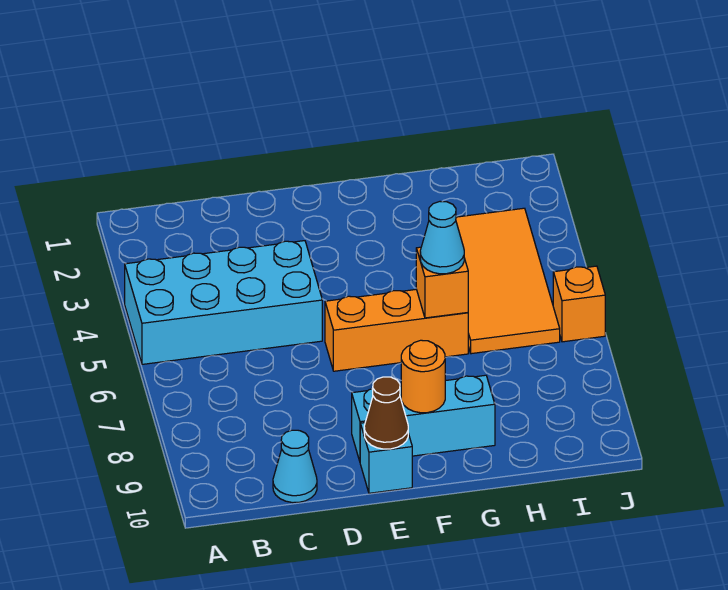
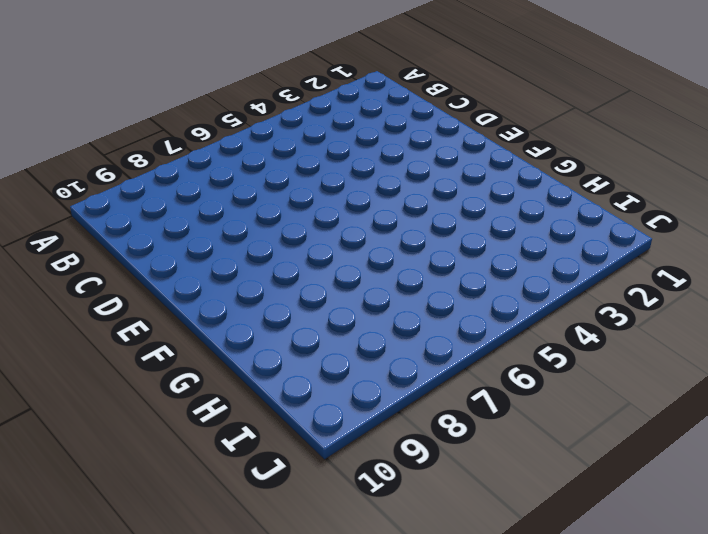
none -> cyan brick A4:D5 level 1
none -> cyan cone C10 level 1

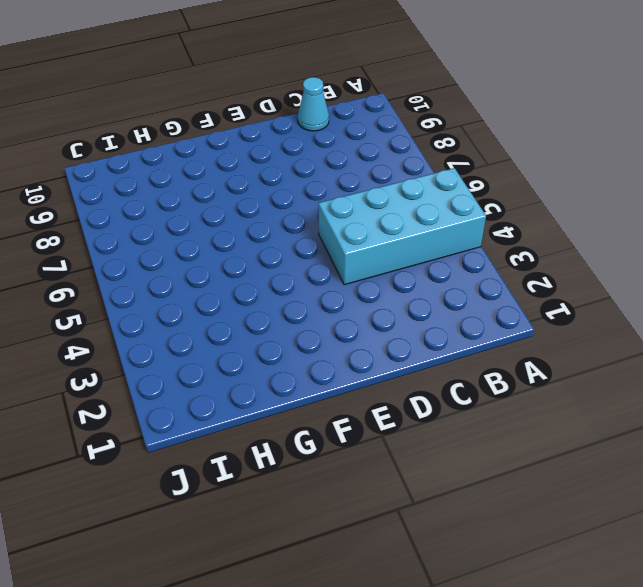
none -> orange brick E6:G6 level 1
none -> cyan brick E9:G9 level 1

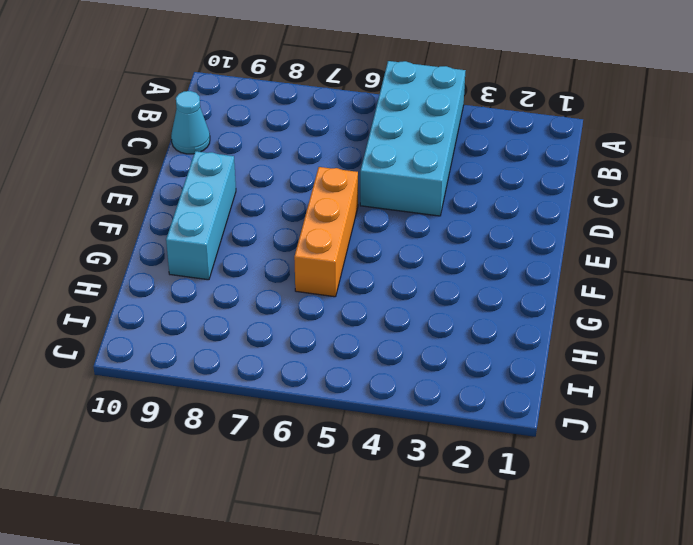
none -> cyan brick E10 level 1
none -> orange tile H3:I6 level 1

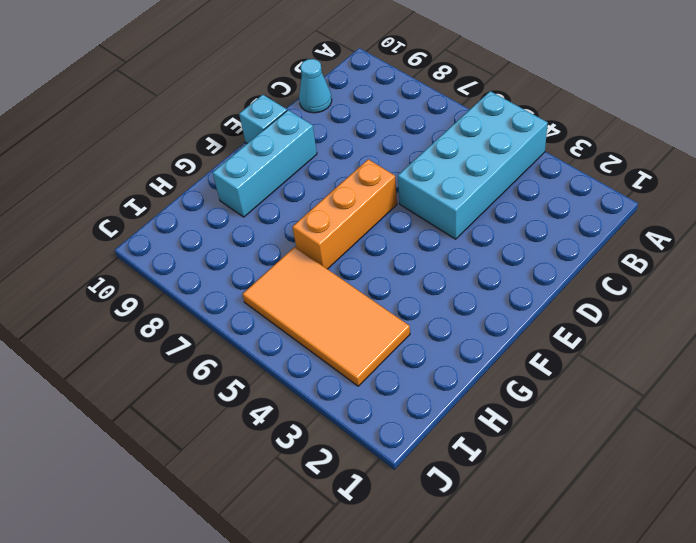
none -> orange brick J6 level 1
none -> brown cone E10 level 2

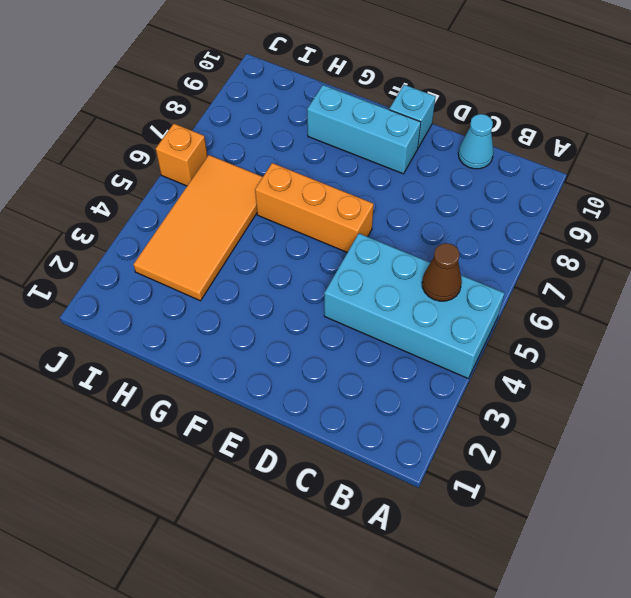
brown cone B5 level 2 -> brown cone E10 level 2
none -> orange round brick F9 level 2
none -> orange brick G6 level 2

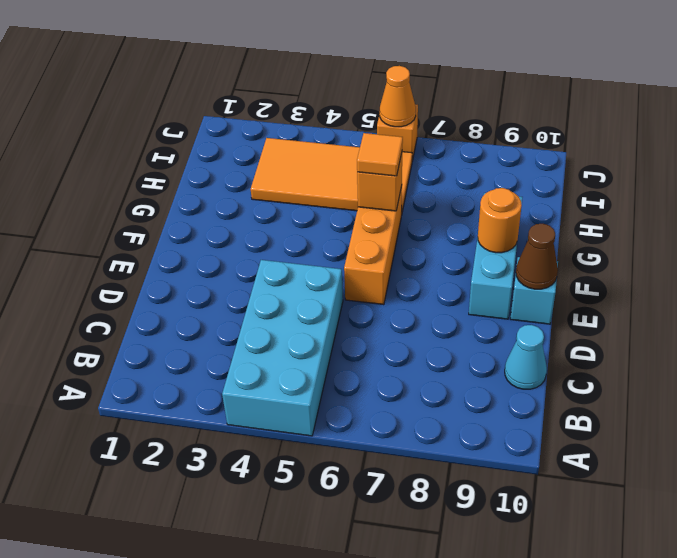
orange tile G6 level 3 -> cyan cone G6 level 3
orange cone J6 level 2 -> none

